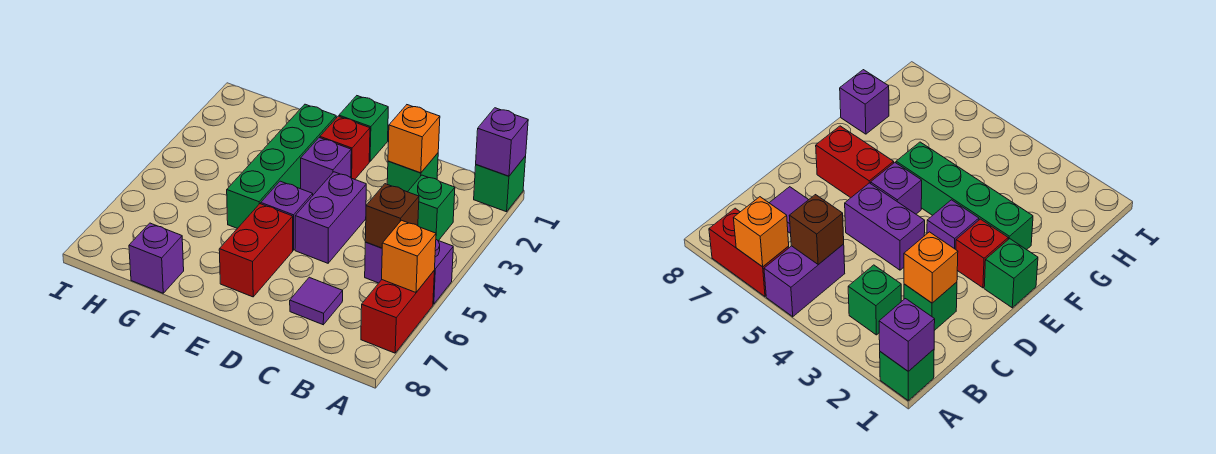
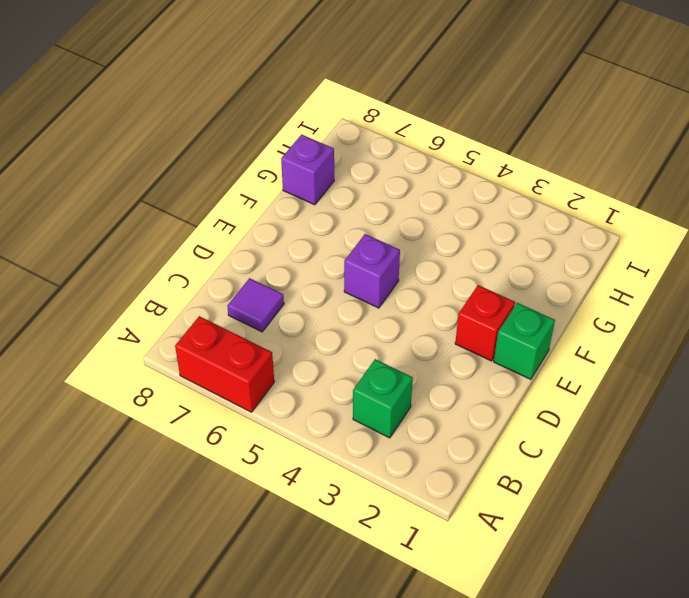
none -> green brick A1 level 1
none -> purple brick A5:B5 level 1
none -> green brick C2 level 1

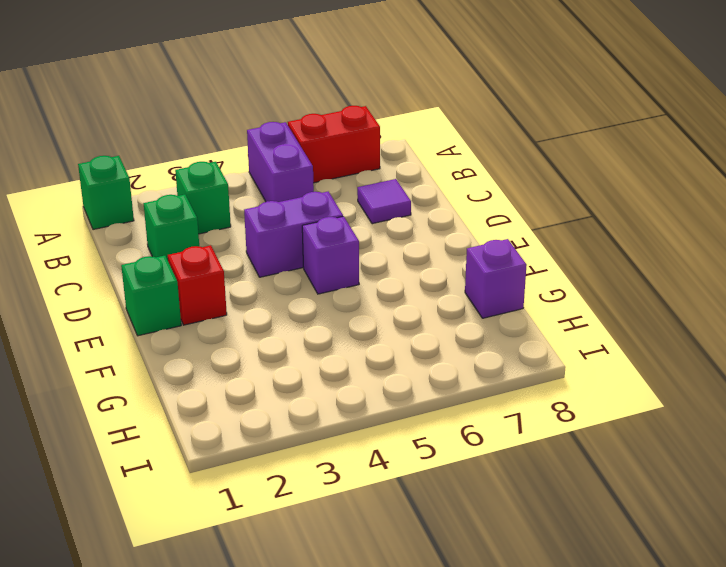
none -> purple brick E3 level 1
none -> red brick E6:E7 level 1
none -> green brick F2:F5 level 1

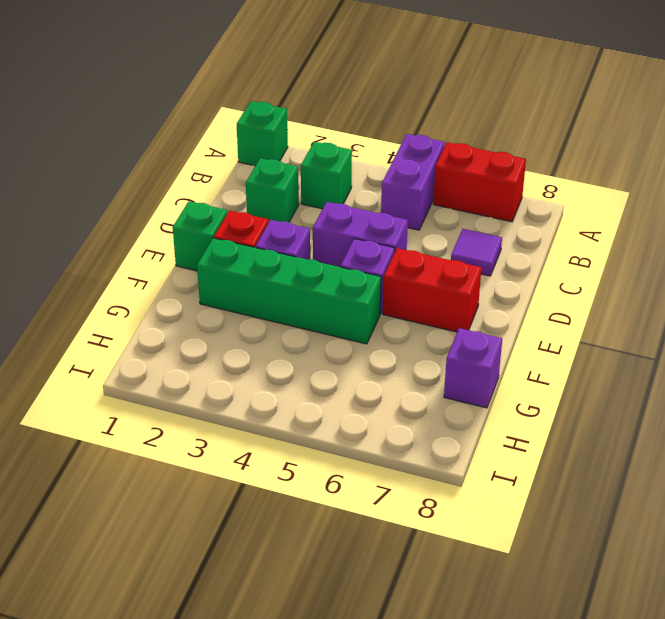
none -> purple brick A1 level 2
none -> orange brick A6 level 2
none -> brown brick B5 level 2

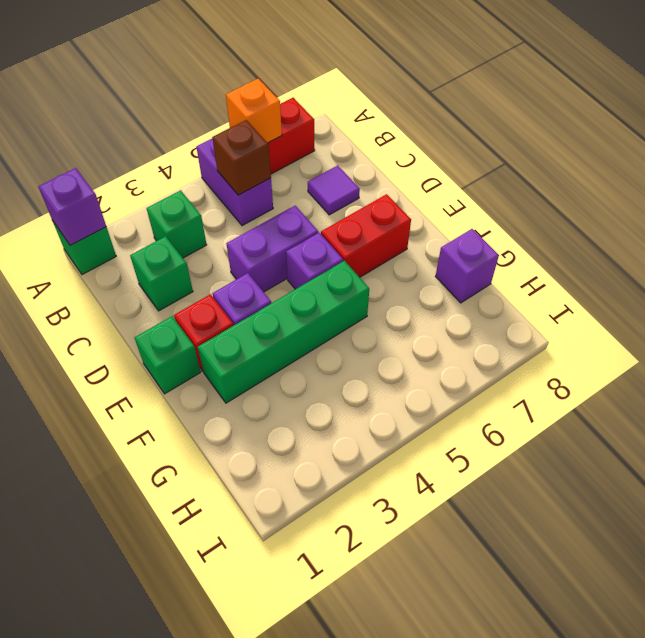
none -> orange brick C2 level 2

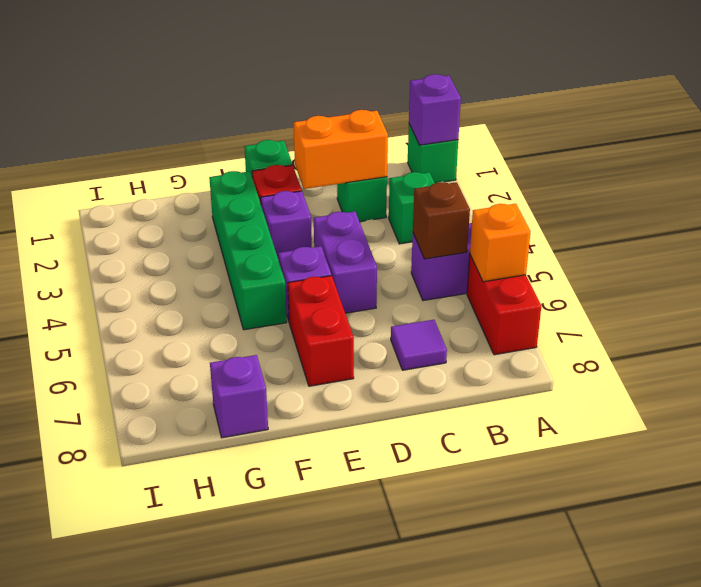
orange brick C2:D2 level 2 -> orange brick C2 level 2

